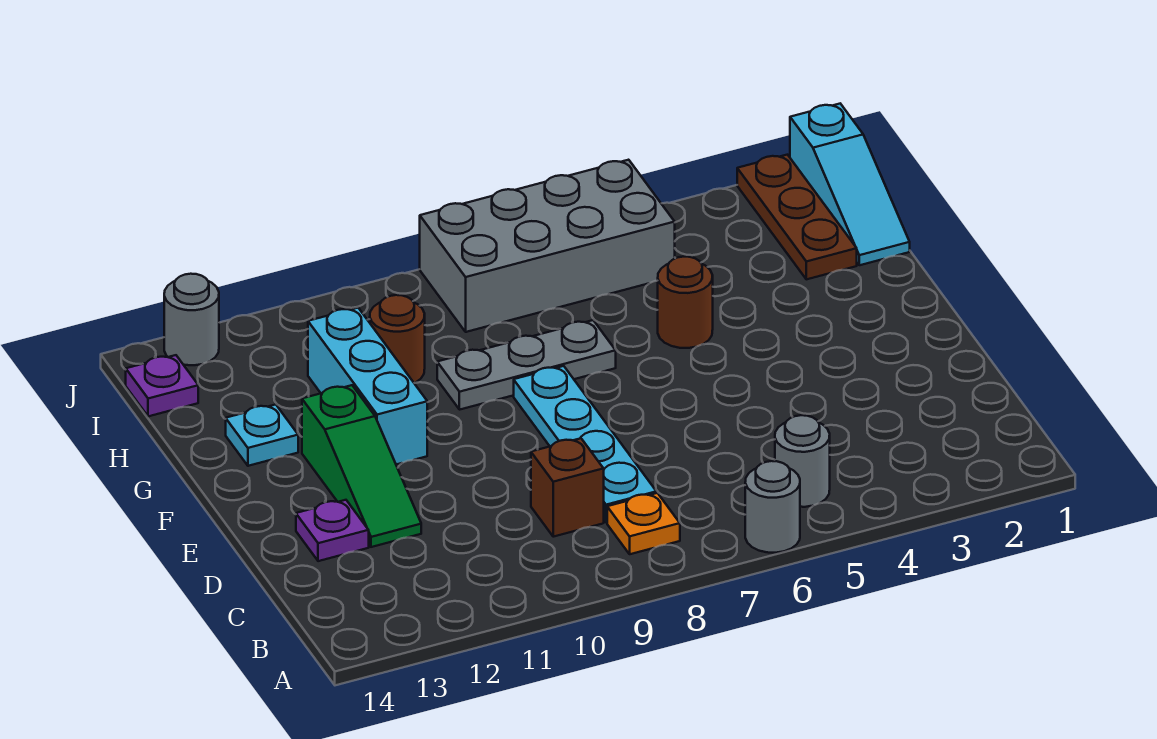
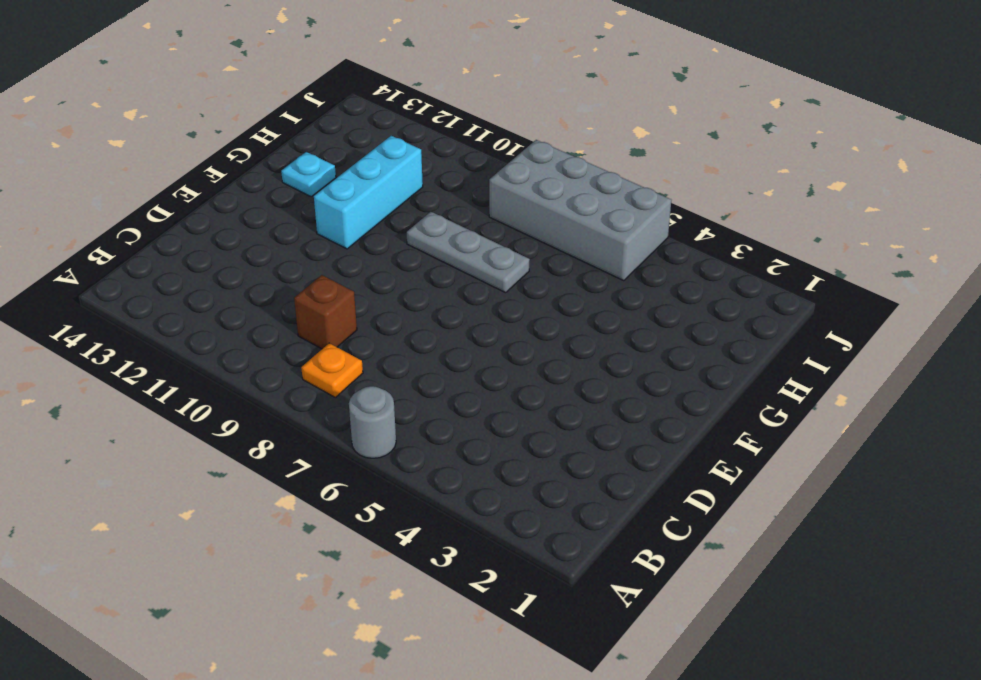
none -> grey round brick B5 level 1
none -> cyan plate C8:F8 level 1
none -> green slope D12:F12 level 1 top F

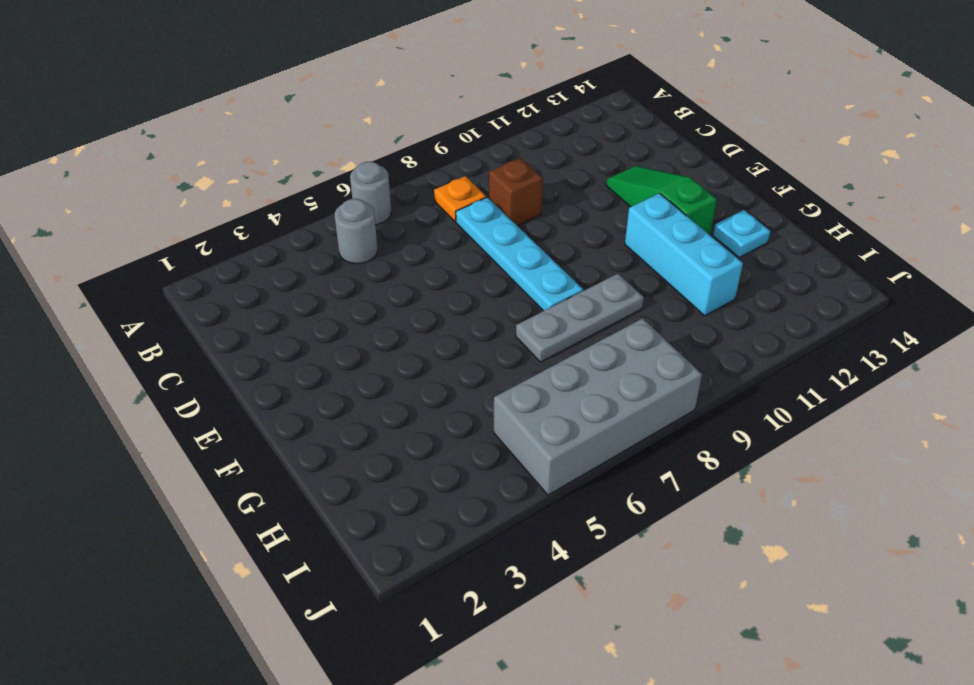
none -> purple plate D13 level 1
none -> brown round brick G5 level 1
none -> cyan slope H1:J1 level 1 top J

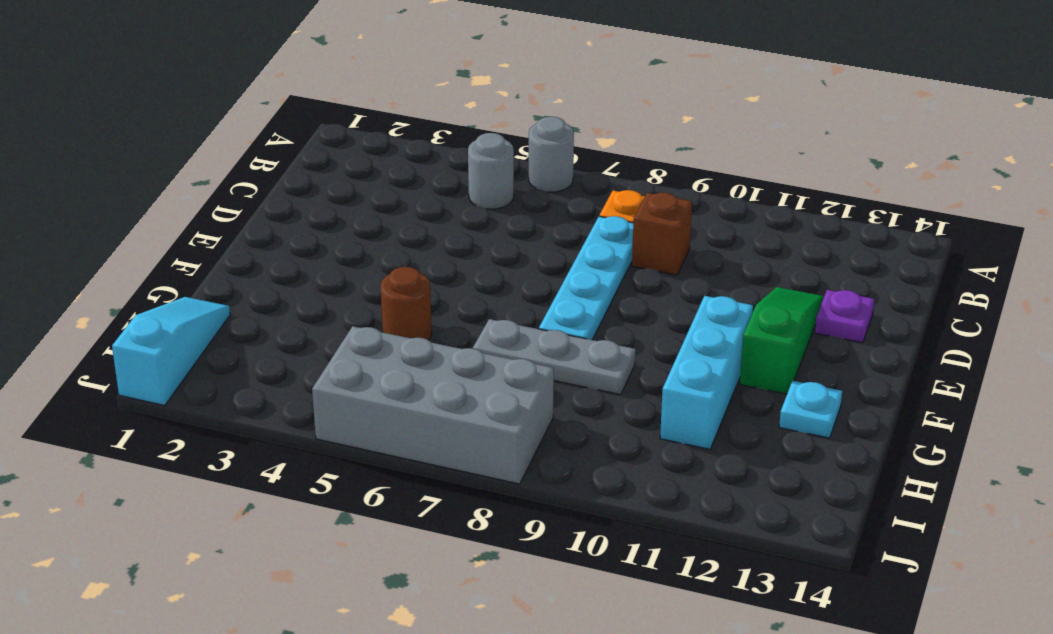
none -> brown plate H2:J2 level 1
none -> brown round brick H10 level 1
none -> purple plate I14 level 1

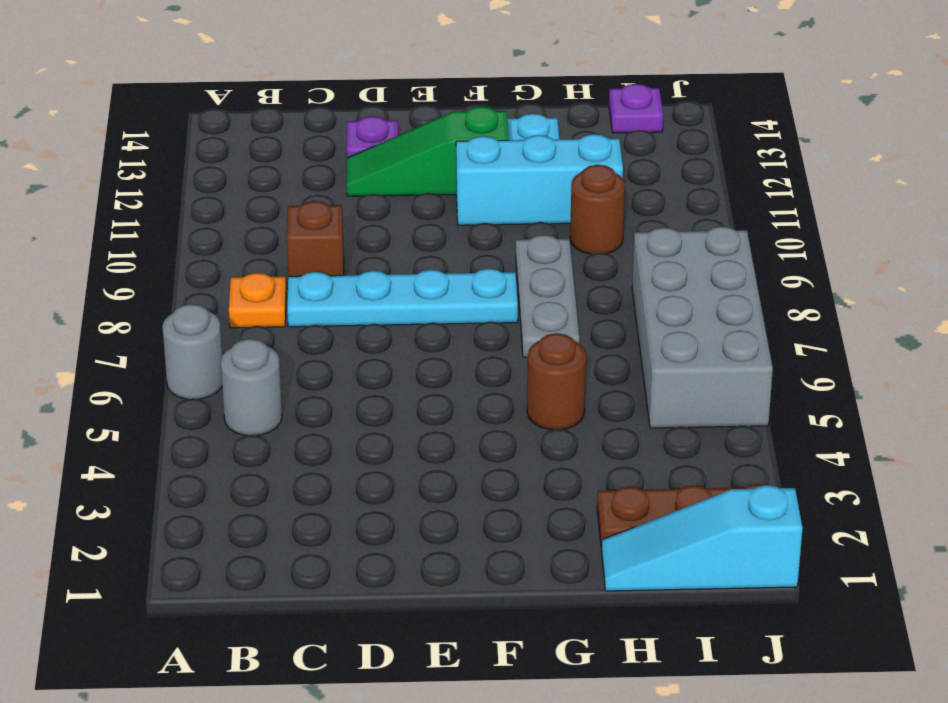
none -> grey round brick J13 level 1

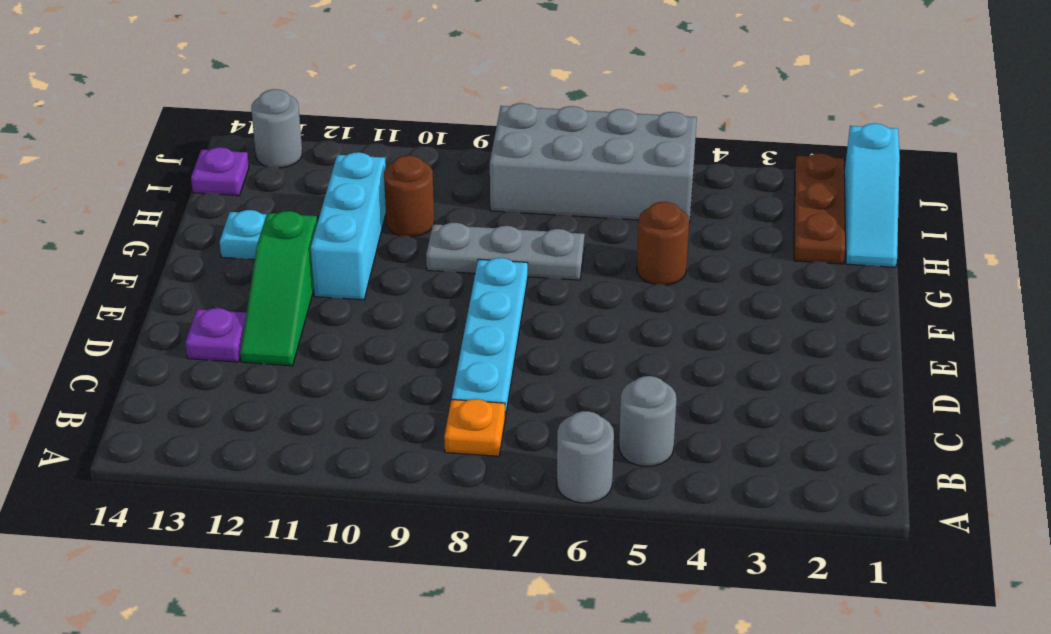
none -> brown brick C9 level 1

